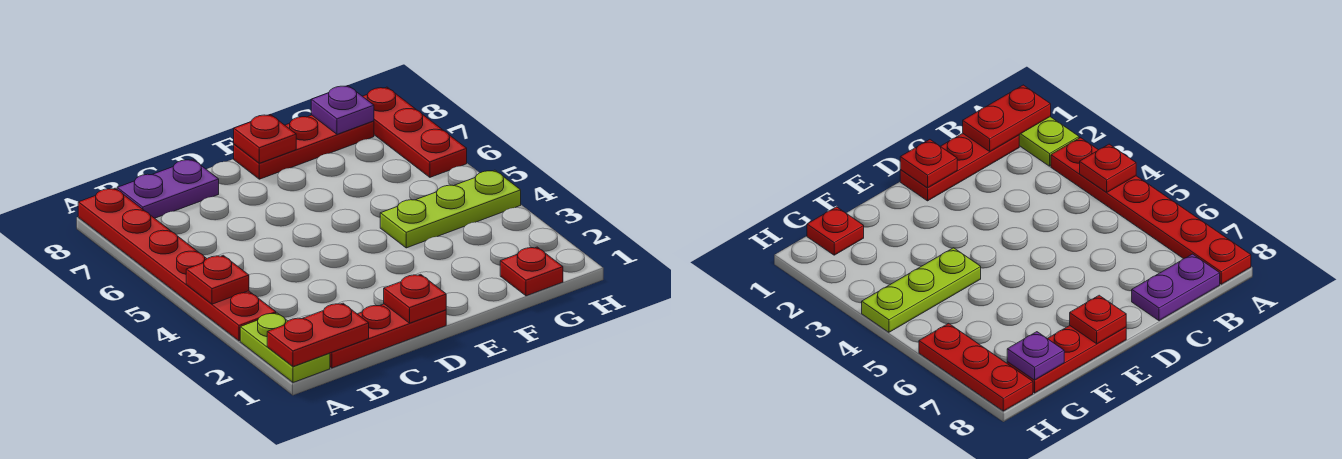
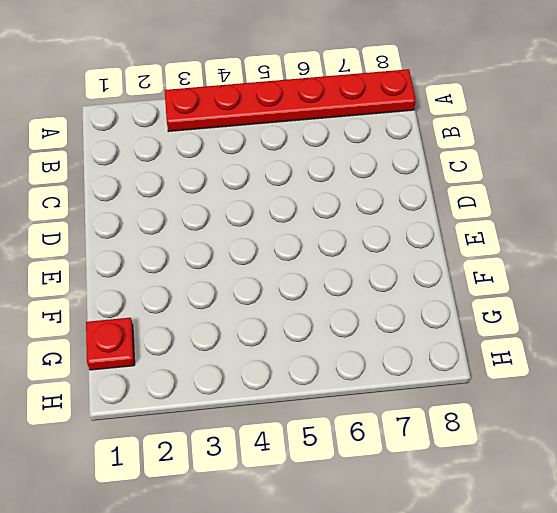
none -> lime plate A1:A2 level 1
none -> red plate B1:D1 level 1
none -> purple plate B8:C8 level 1

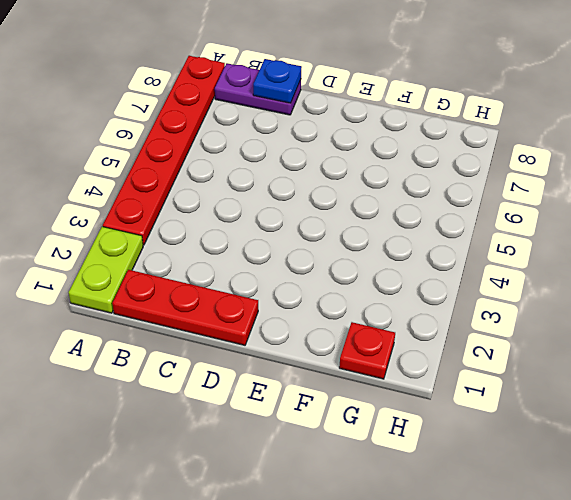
blue plate C8 level 2 -> none
none -> red plate E8:G8 level 1
none -> lime plate F4:H4 level 1
none -> red plate H6:H8 level 1

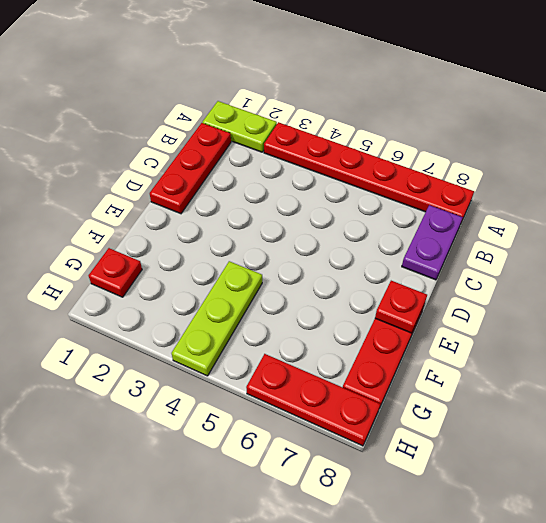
none -> red plate A1:B1 level 2
none -> red plate A4 level 2
none -> red plate D1 level 2

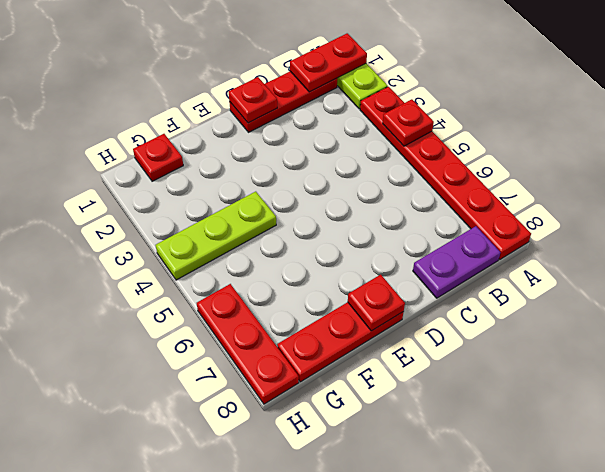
none -> purple plate G8 level 2

